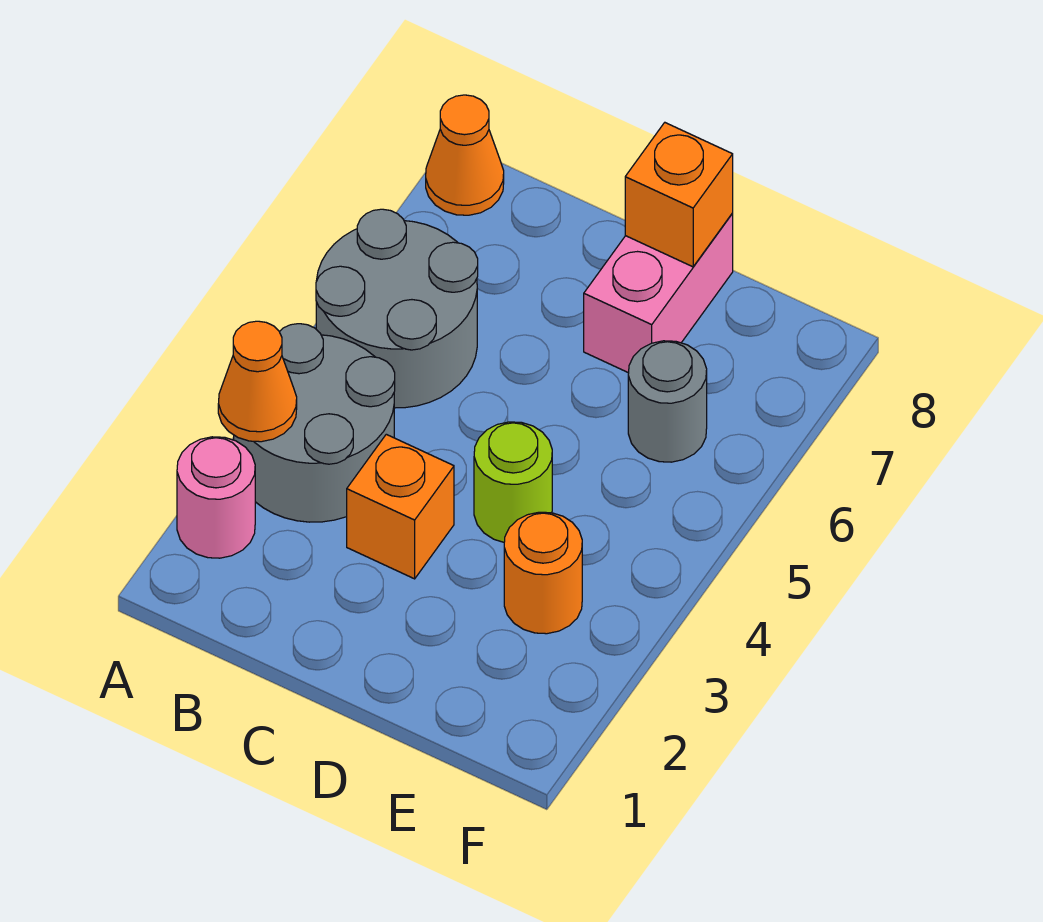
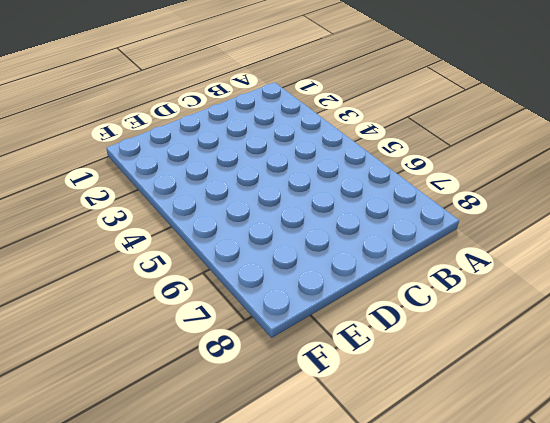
none -> pink round brick A2 level 1
none -> grey round brick A3:B4 level 1

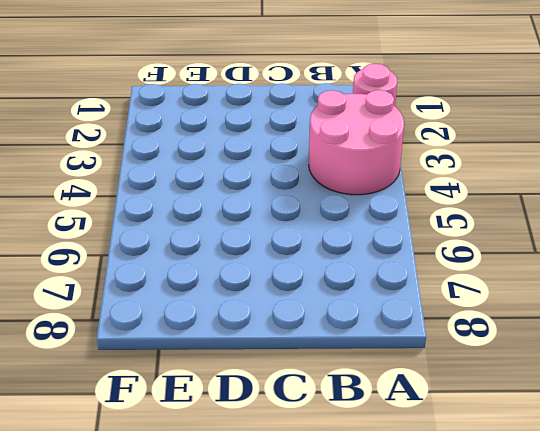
pink round brick A3:B4 level 1 -> grey round brick A3:B4 level 1
none -> grey round brick A5:B6 level 1
none -> orange cone A8 level 1

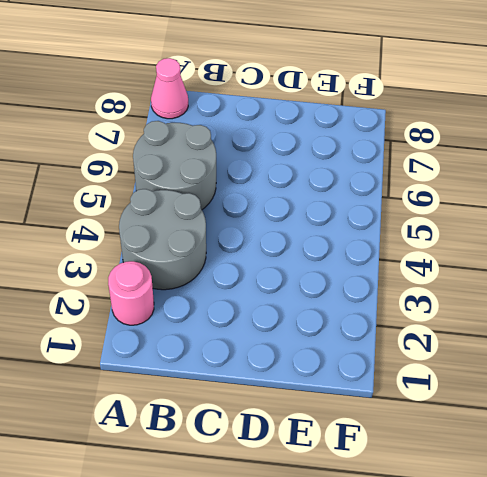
pink cone A8 level 1 -> orange cone A8 level 1
none -> orange brick C3 level 1
none -> lime round brick D4 level 1

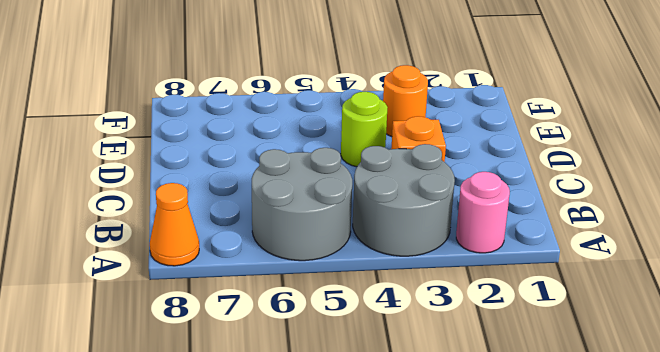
none -> pink brick D7:D8 level 1
none -> grey round brick E6 level 1

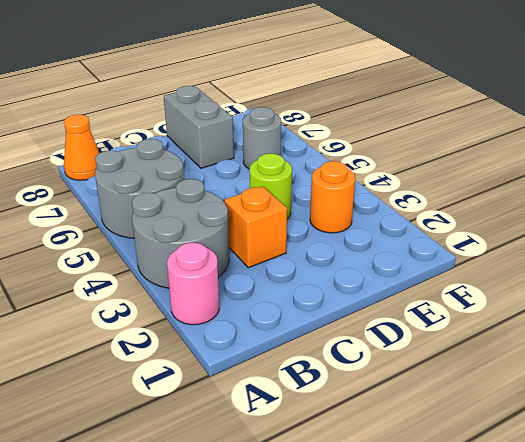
grey brick D7:D8 level 1 -> pink brick D7:D8 level 1
none -> orange cone A3 level 2
none -> orange brick D8 level 2

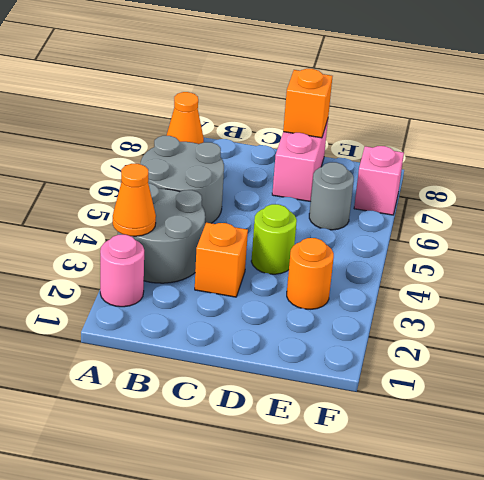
pink brick F7 level 1 -> none

